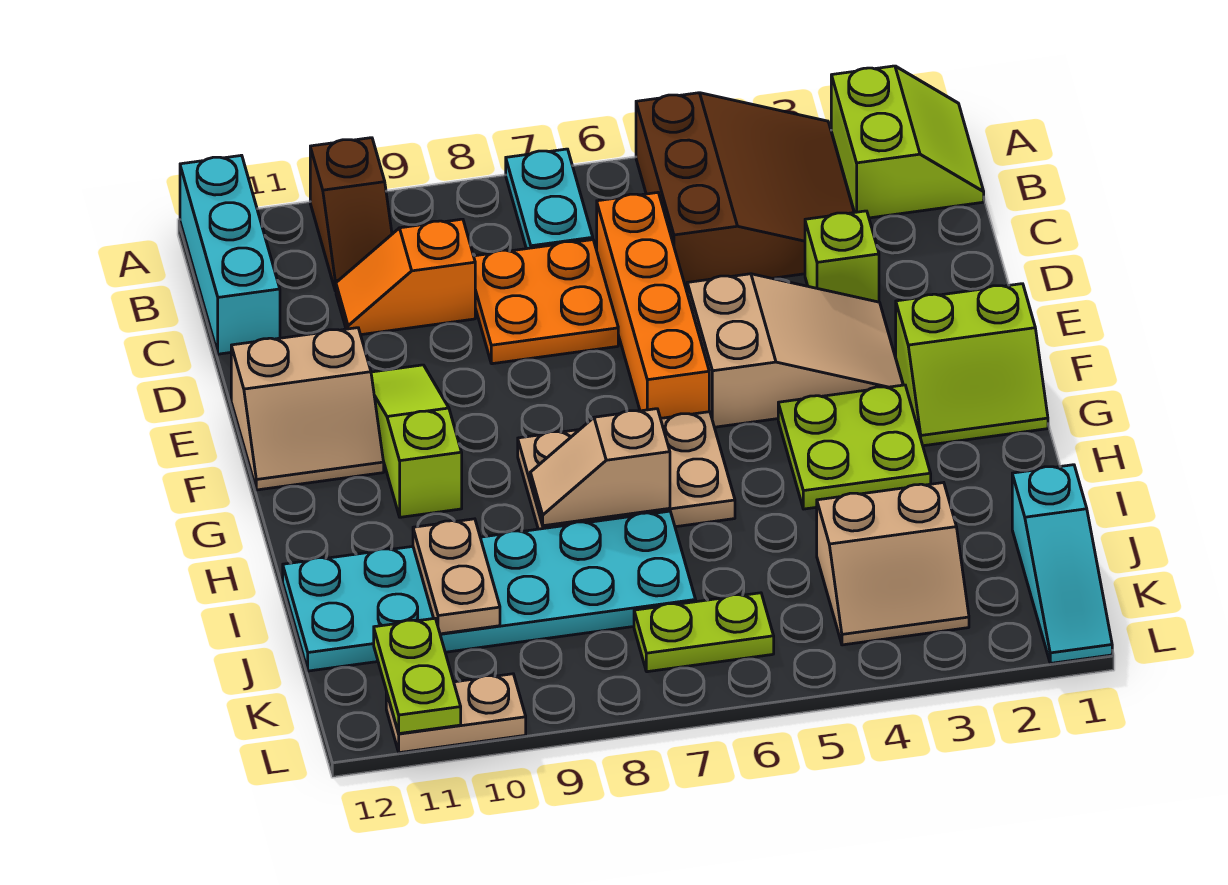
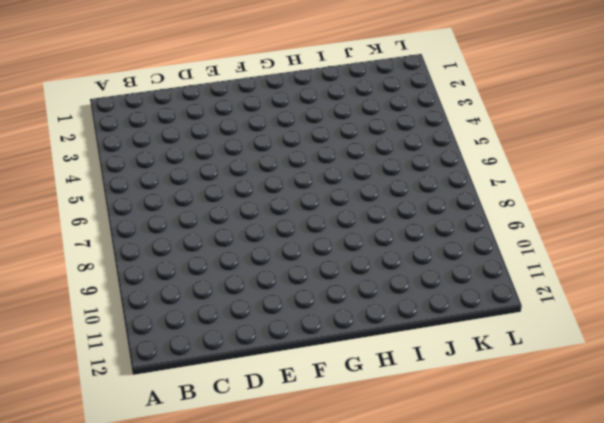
none -> lime slope A1:B2 level 1 top 2
none -> brown slope A3:C5 level 1 top 5
none -> cyan plate A7:B7 level 1

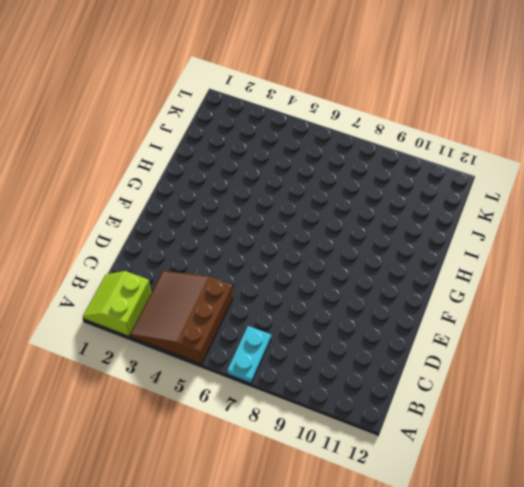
none -> brown slope A10:B10 level 1 top A
none -> cyan brick A12:C12 level 1
none -> orange brick C6:F6 level 1

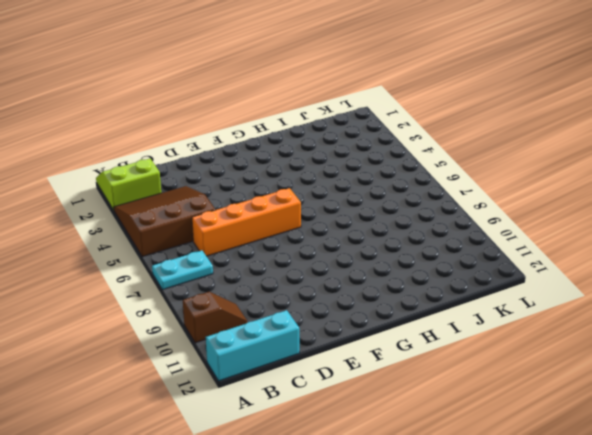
none -> orange plate C7:D8 level 1
none -> orange slope C9:C10 level 1 top 9
none -> lime brick D3 level 1

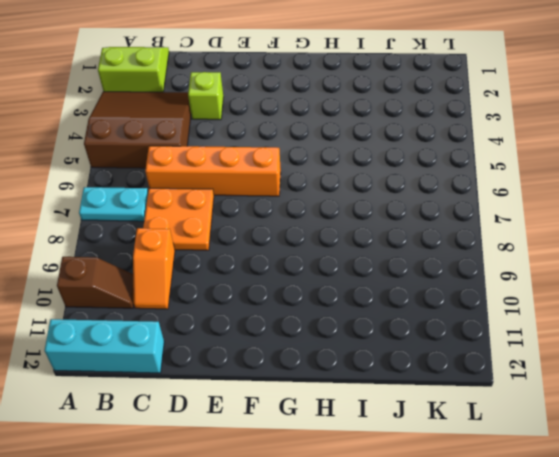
none -> tan slope E3:F5 level 1 top 5
none -> lime slope E10:G10 level 1 top G
none -> tan slope E11:F12 level 1 top E

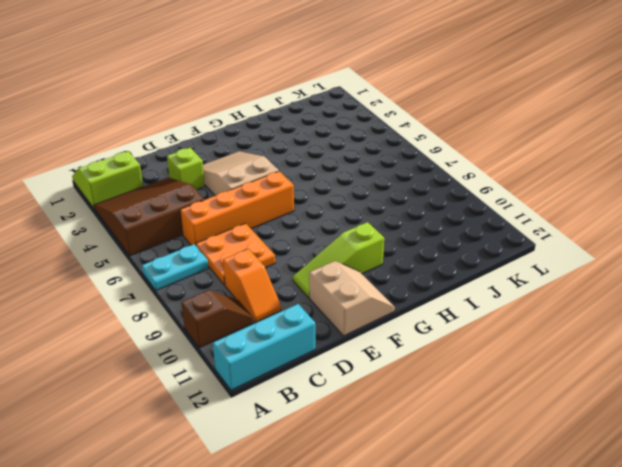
none -> lime slope F1:G2 level 1 top F
none -> lime plate G3:H4 level 1
none -> tan plate G6:H8 level 1

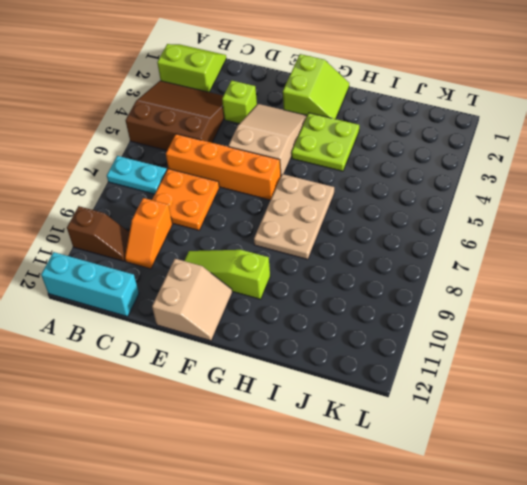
none -> cyan plate I7:J12 level 1
none -> cyan slope J1:L1 level 1 top J
none -> tan slope J3:K4 level 1 top J

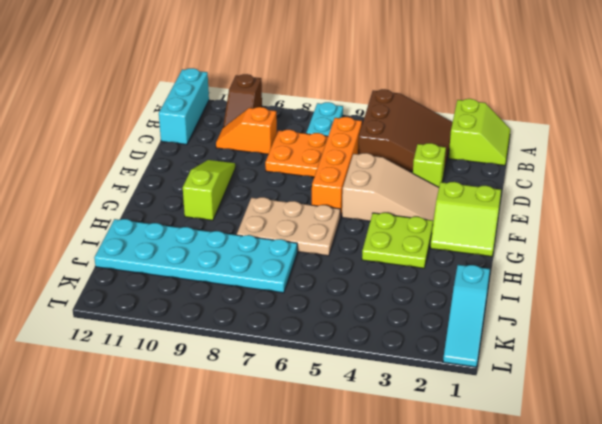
none -> tan slope E11:F12 level 1 top E
none -> tan slope J3:K4 level 1 top J
none -> lime plate K6:K7 level 1

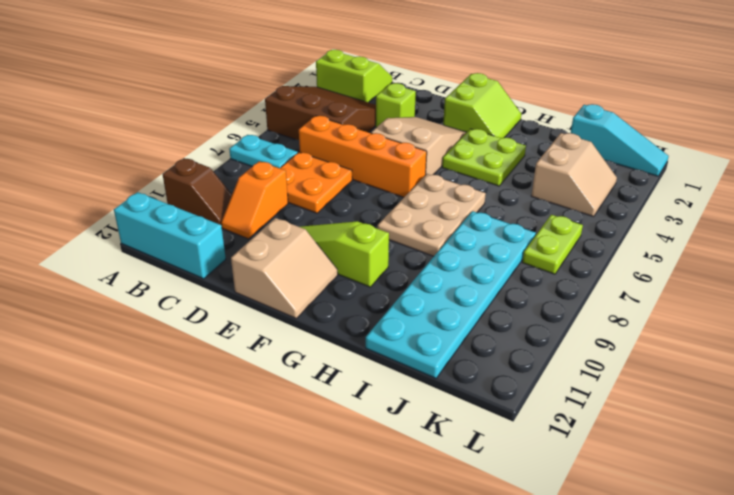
none -> tan plate L10:L11 level 1
none -> tan slope H7:H8 level 2 top 7
none -> tan plate I10:J10 level 2

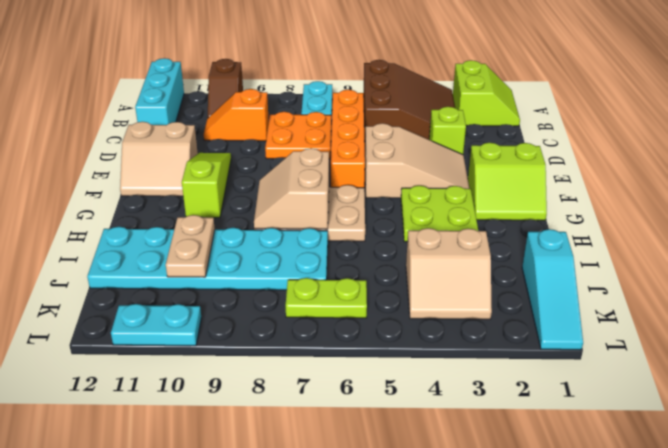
tan slope G7:H8 level 2 top 7 -> tan slope H7:H8 level 2 top 7
cyan plate L10:L11 level 1 -> tan plate L10:L11 level 1
none -> lime plate K11:L11 level 2

